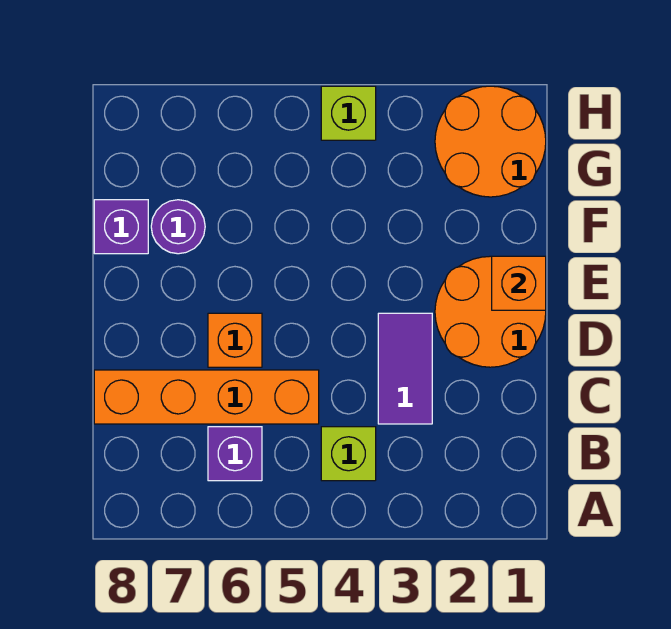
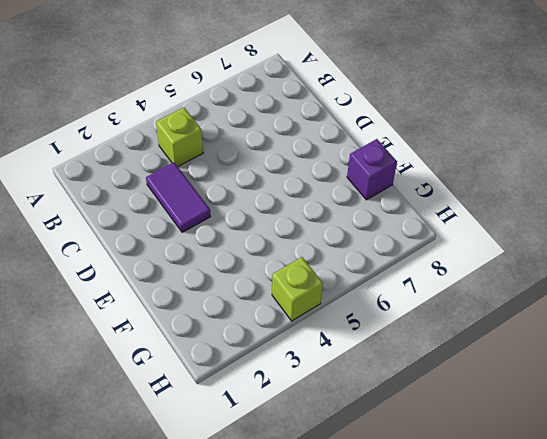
none -> purple brick B6 level 1
none -> orange brick C5:C8 level 1

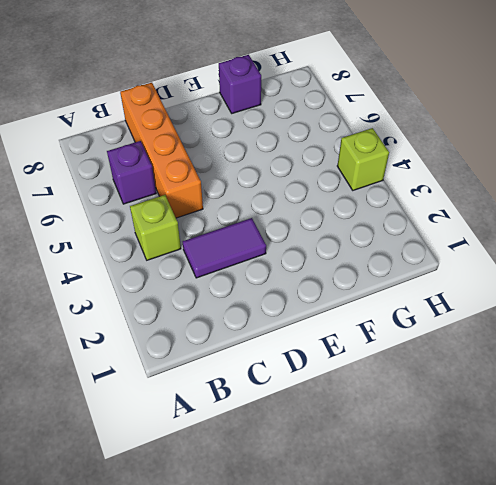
none -> orange round brick D1:E2 level 1
none -> orange brick D6 level 1

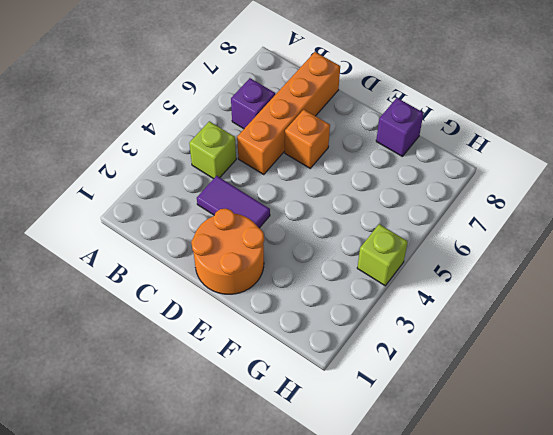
none -> purple round brick F7 level 1
none -> orange round brick G1:H2 level 1

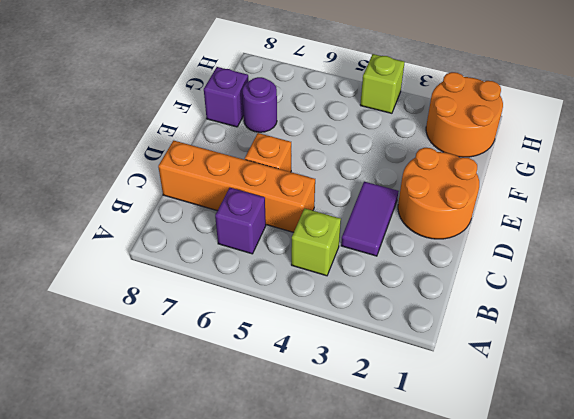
none -> orange brick E1 level 2

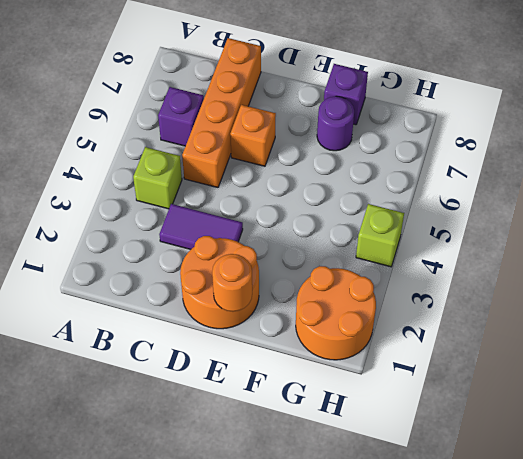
orange round brick E1 level 2 -> orange brick E1 level 2

